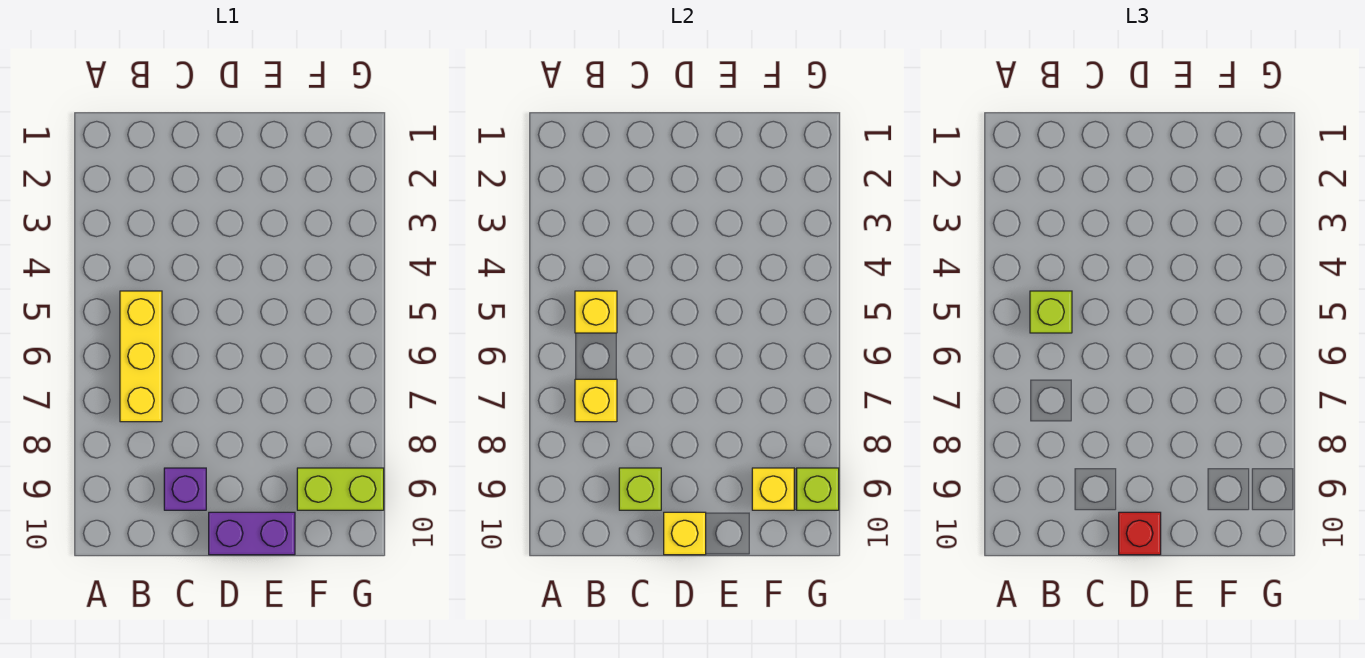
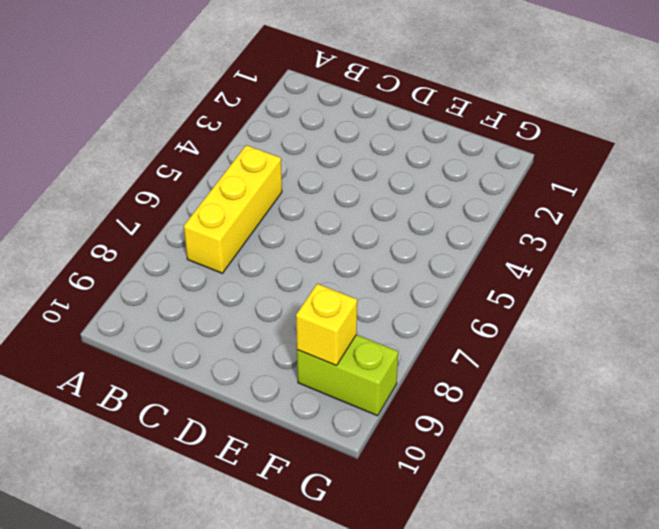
none -> purple brick C9 level 1
none -> purple brick D10:E10 level 1
none -> yellow brick B5 level 2

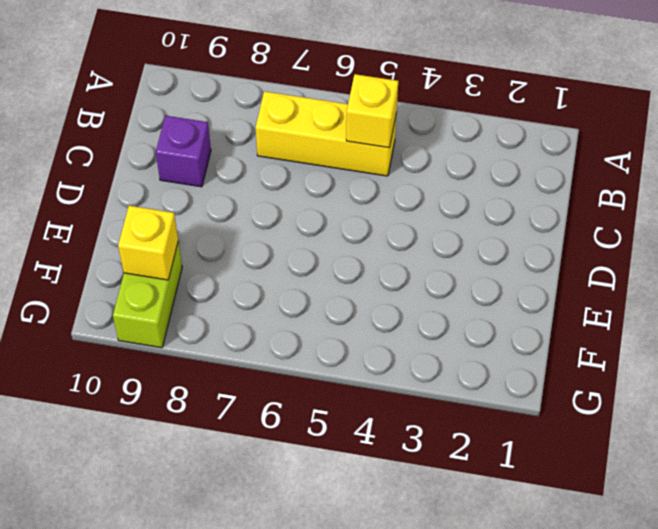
none -> purple brick D10:E10 level 1
none -> yellow brick B7 level 2
none -> lime brick C9 level 2

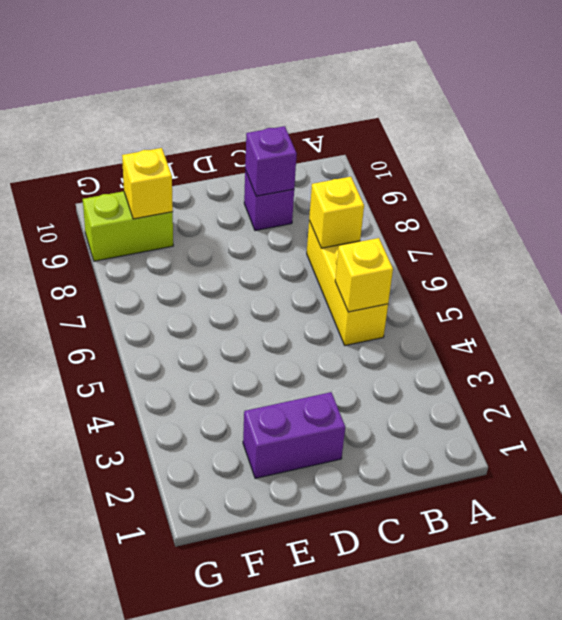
purple brick C9 level 2 -> lime brick C9 level 2
purple brick D2:E2 level 1 -> purple brick D10:E10 level 1
none -> yellow brick D10 level 2
none -> lime brick G9 level 2
none -> lime brick B5 level 3

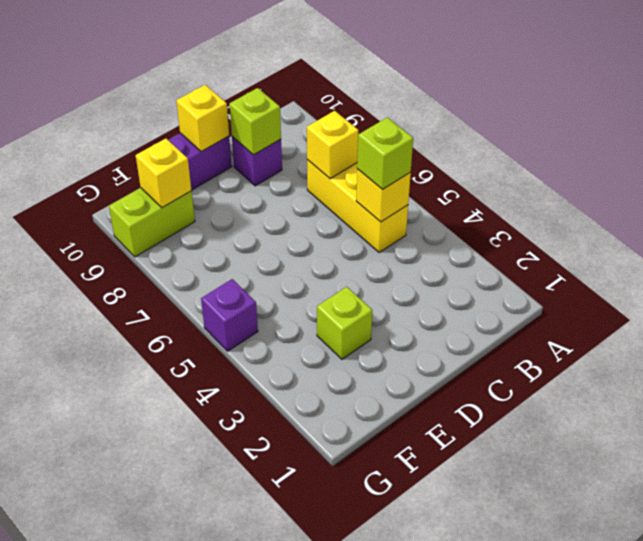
lime brick E3 level 1 -> lime brick G9 level 2
purple brick G5 level 1 -> none
none -> red brick D10 level 3

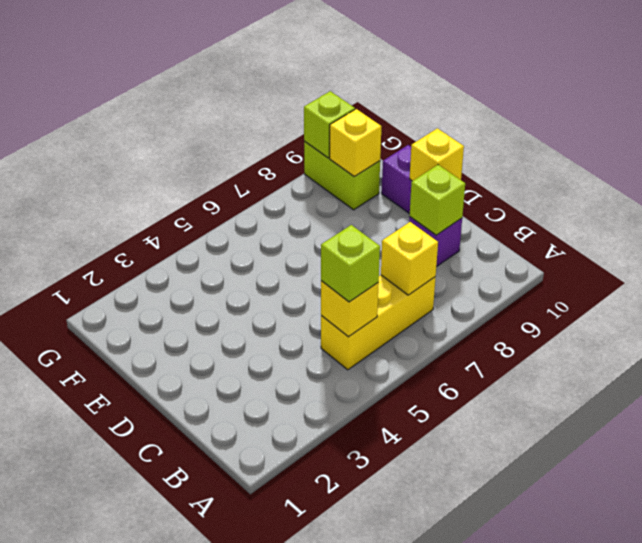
none -> red brick D10 level 3

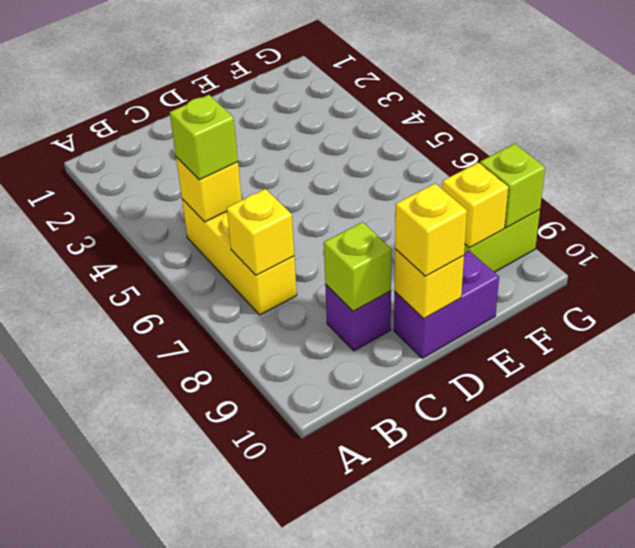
yellow brick D10 level 3 -> red brick D10 level 3

